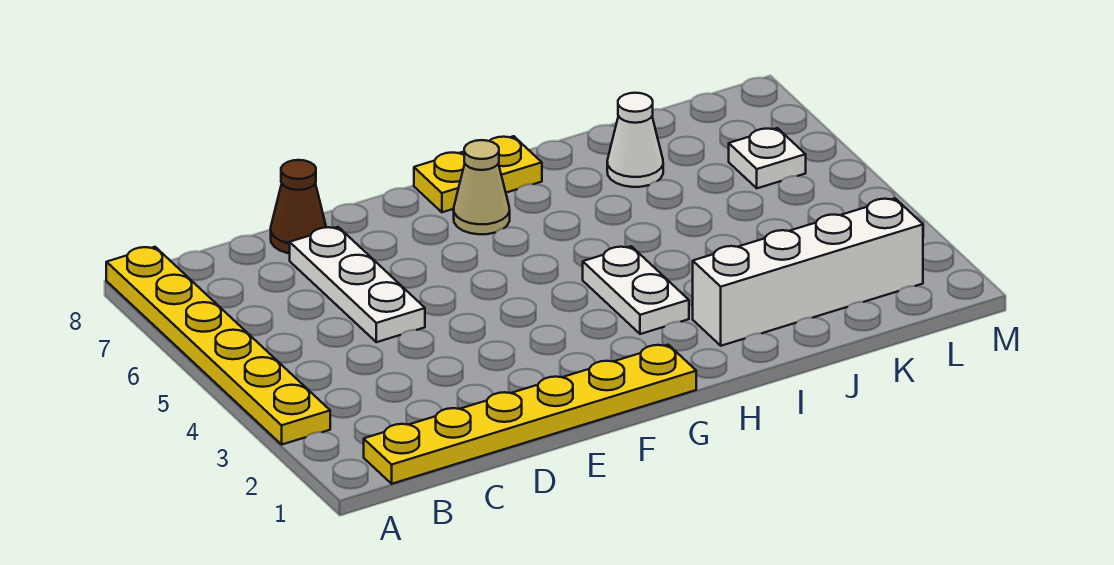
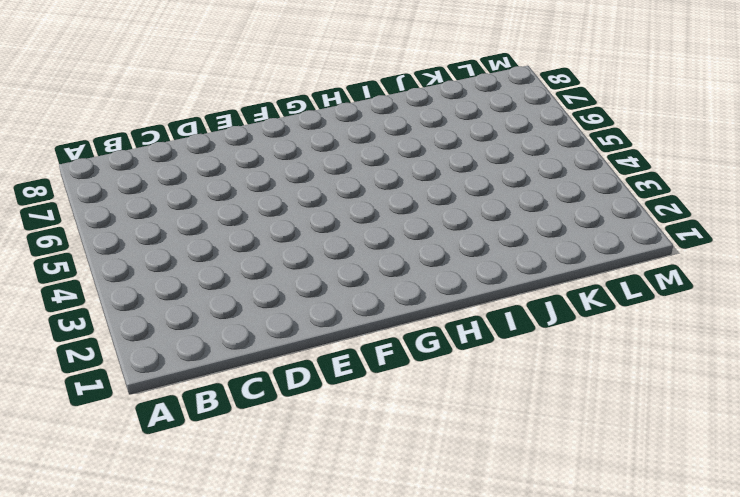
none -> yellow plate A3:A8 level 1
none -> yellow plate B1:G1 level 1

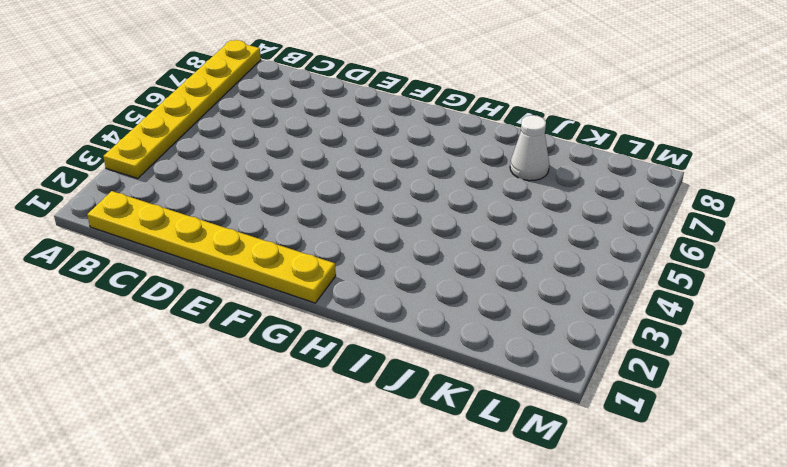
none -> white plate D5:D7 level 1
none -> brown cone D8 level 1

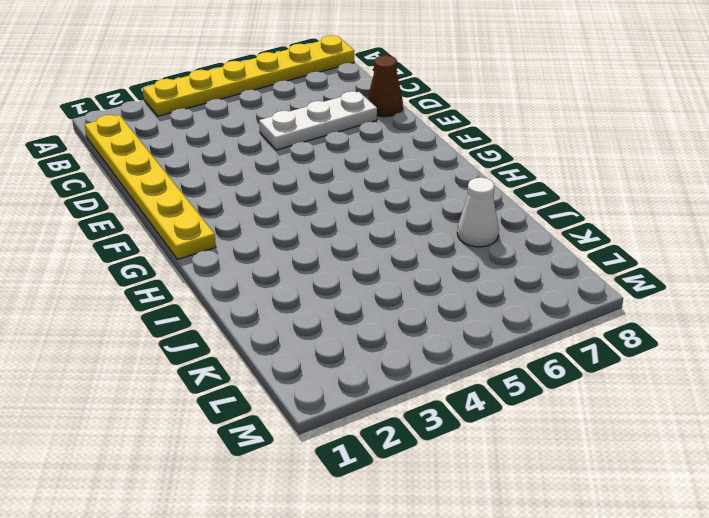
none -> tan cone G7 level 1
none -> yellow plate G8:H8 level 1

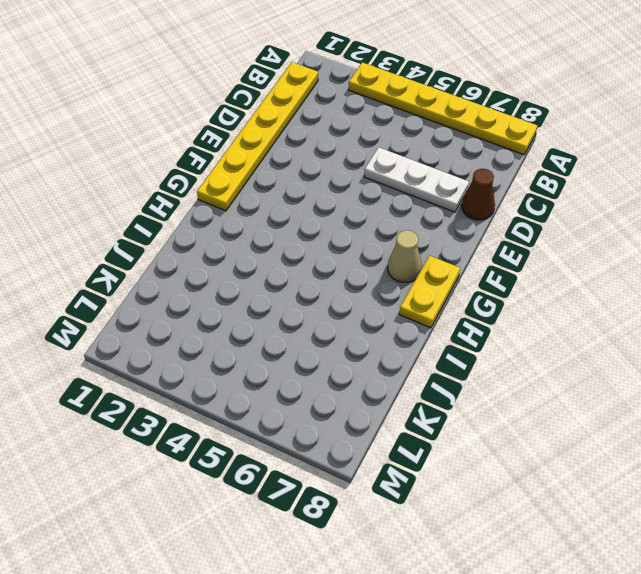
none -> white plate H3:H4 level 1
none -> white brick I2:L2 level 1

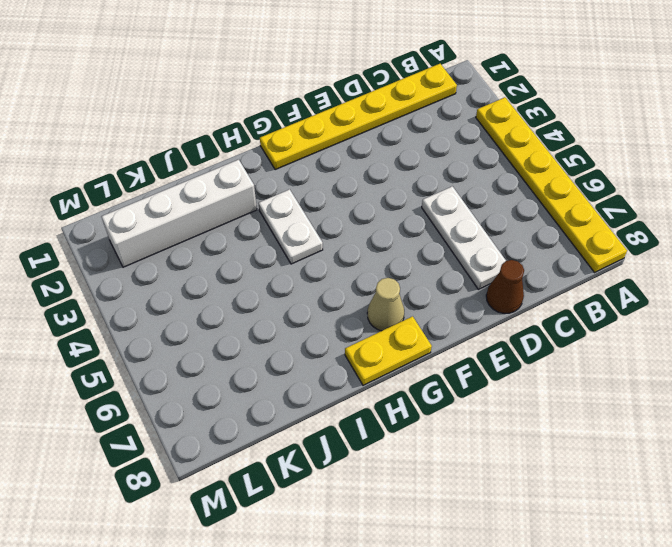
none -> white cone J7 level 1
none -> white plate L6 level 1

